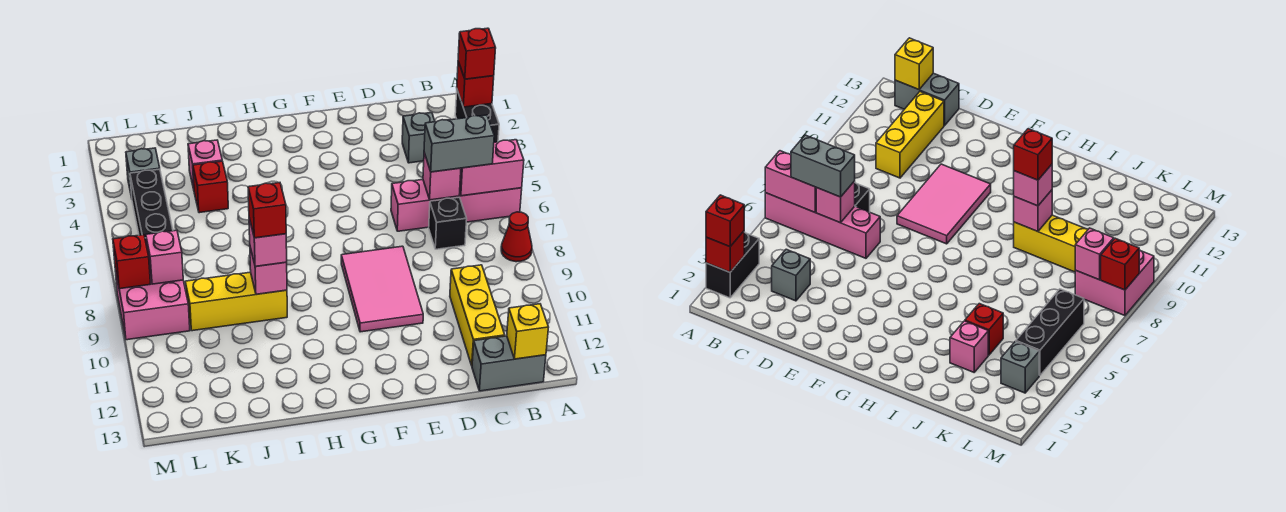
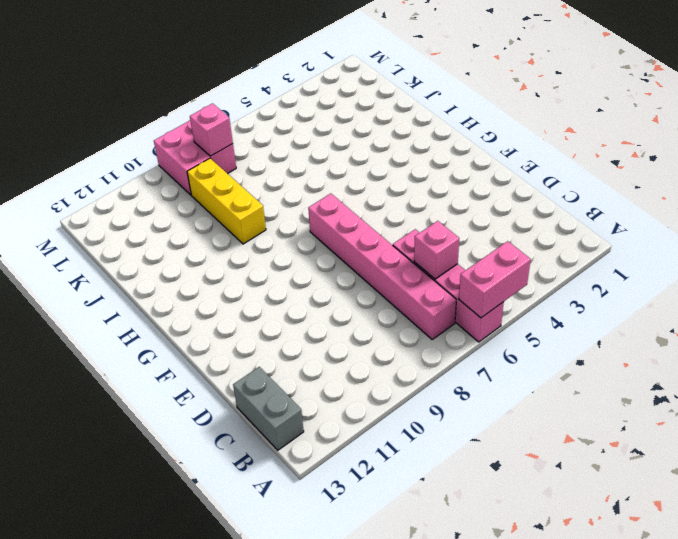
pink brick A5:A6 level 2 -> pink brick A6:B6 level 2
pink brick B7:G7 level 1 -> black brick C7 level 1
none -> black brick A2:A3 level 1
none -> red cone A8 level 1
none -> grey brick C3 level 1

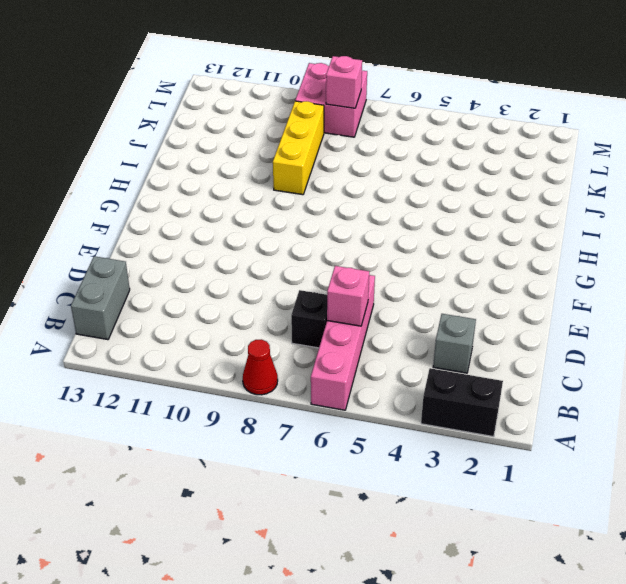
none -> yellow brick C10:C12 level 1
none -> pink tile E8:F10 level 1
none -> pink brick J3 level 1

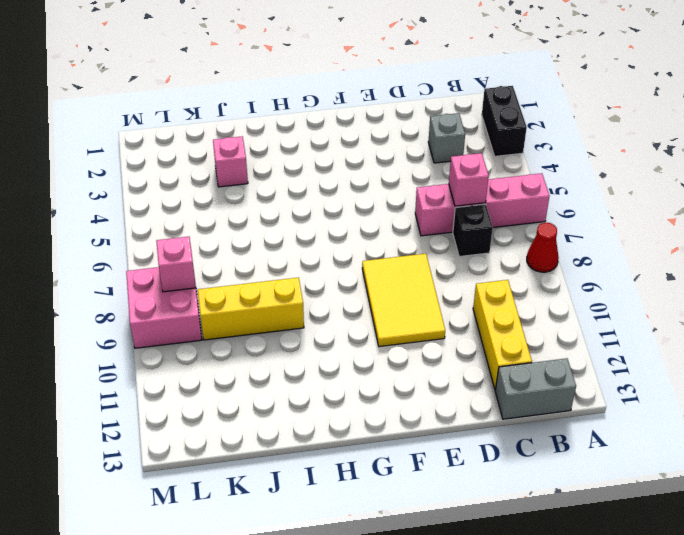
yellow tile E8:F10 level 1 -> pink tile E8:F10 level 1
none -> red brick J4 level 1
none -> grey brick L3 level 1
none -> black brick L4:L6 level 1

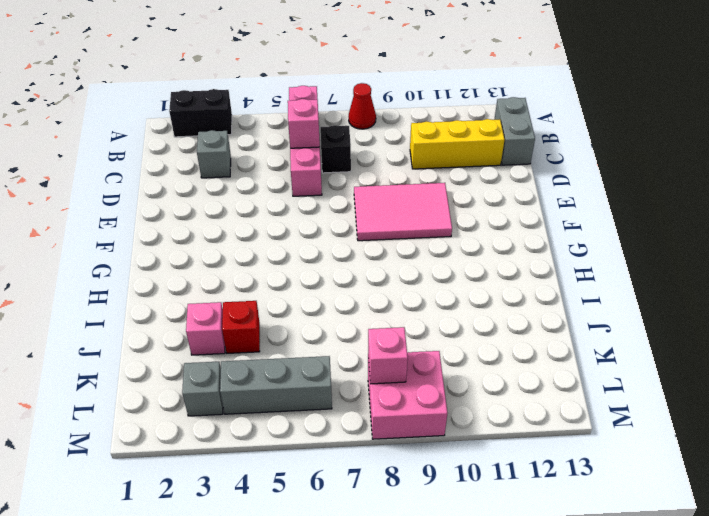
grey brick L4:L6 level 1 -> black brick L4:L6 level 1
none -> yellow brick I9:K9 level 1
none -> red brick A2 level 2
none -> pink brick A6:B6 level 2

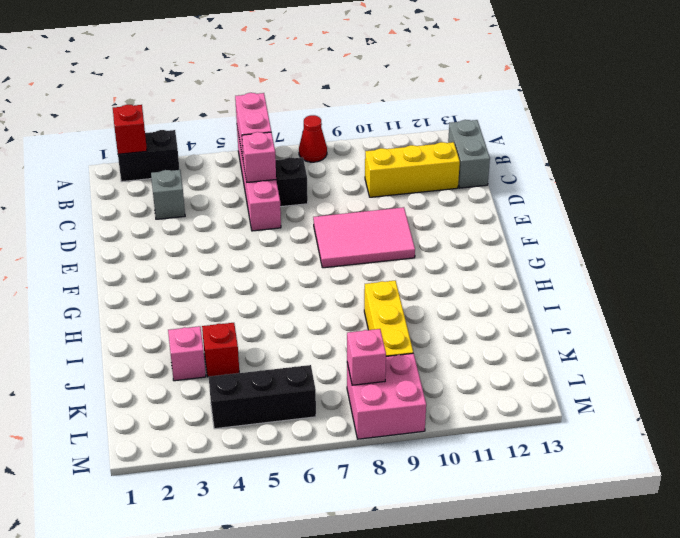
none -> grey brick L3 level 1
none -> yellow brick B13 level 2
none -> pink brick I9 level 2

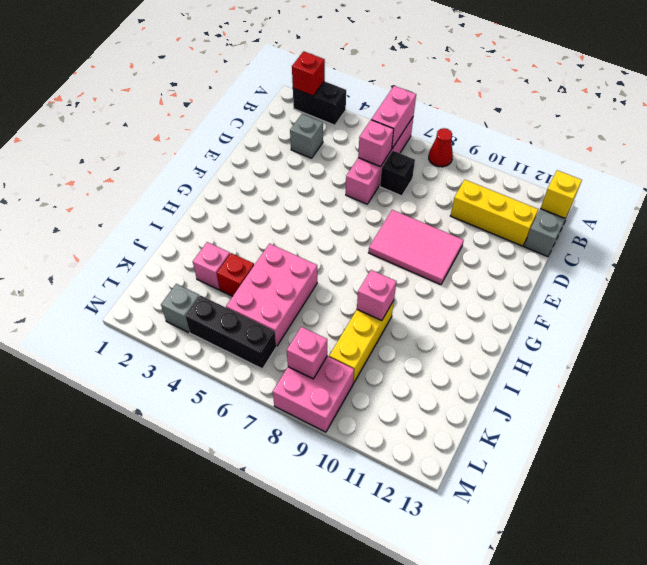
pink brick I5:K6 level 1 -> none
none -> red brick M8 level 2
none -> red brick A2 level 3
none -> grey brick B6:C6 level 3

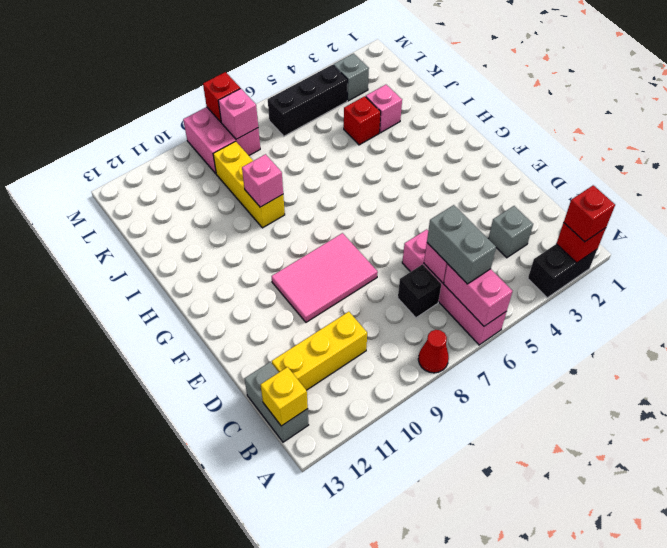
none -> pink brick I9 level 3
none -> red brick I9 level 4

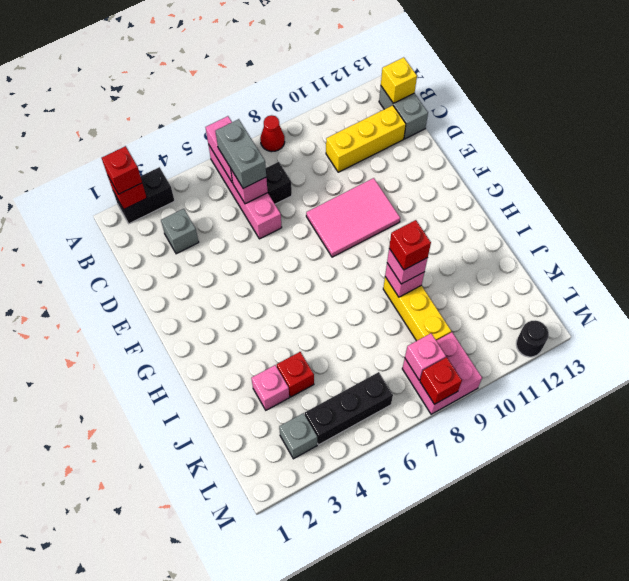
black round brick M12 level 1 -> none

